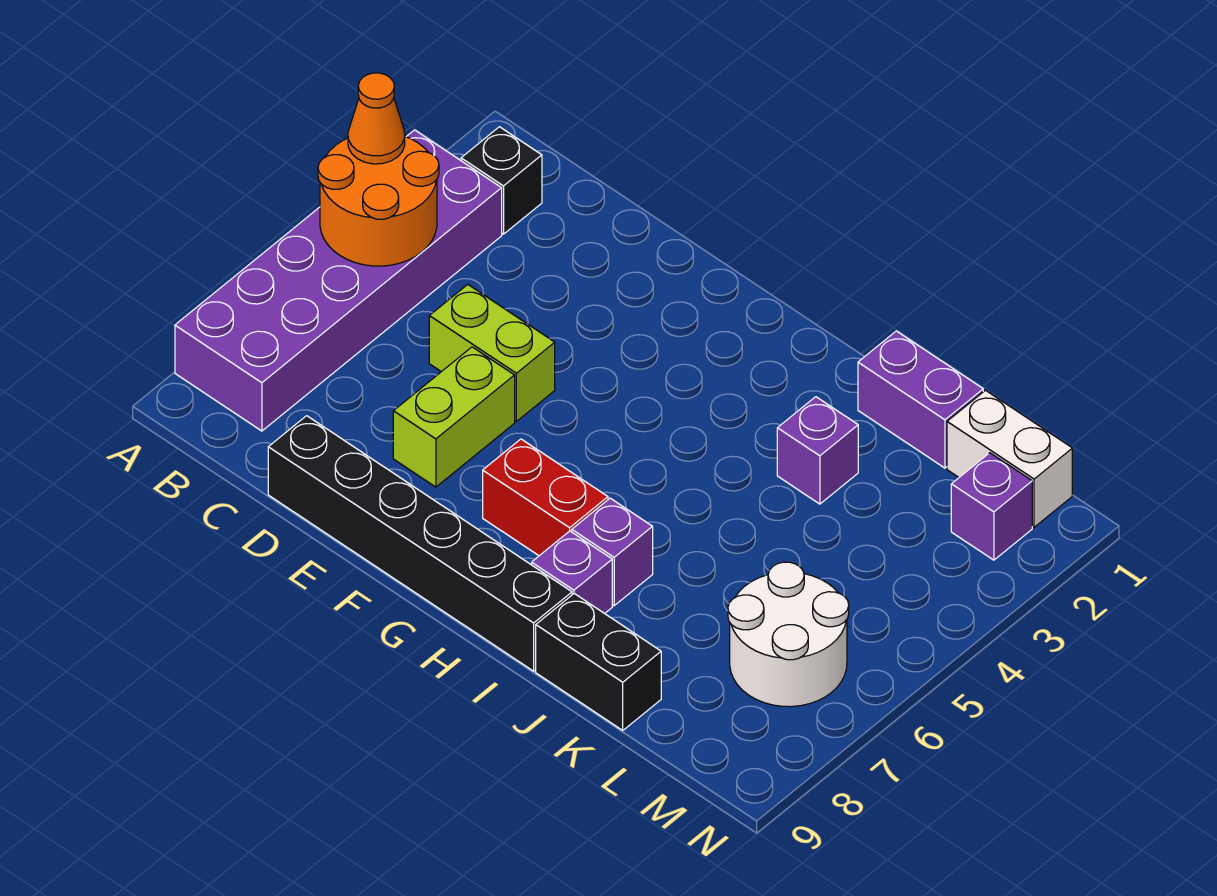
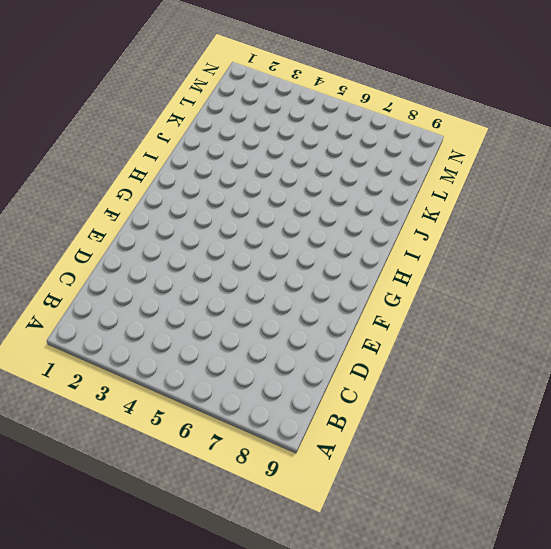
none -> purple brick A3:B8 level 1
none -> black brick B2 level 1
none -> lime brick D5:E5 level 1

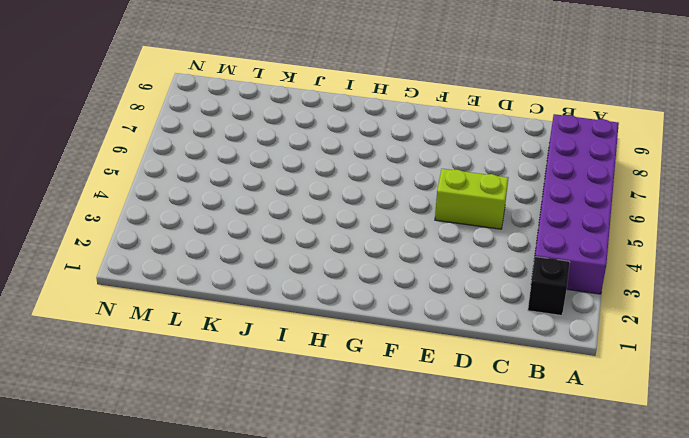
none -> black brick D9:I9 level 1
none -> lime brick E6:E7 level 1
none -> red brick G7:H7 level 1

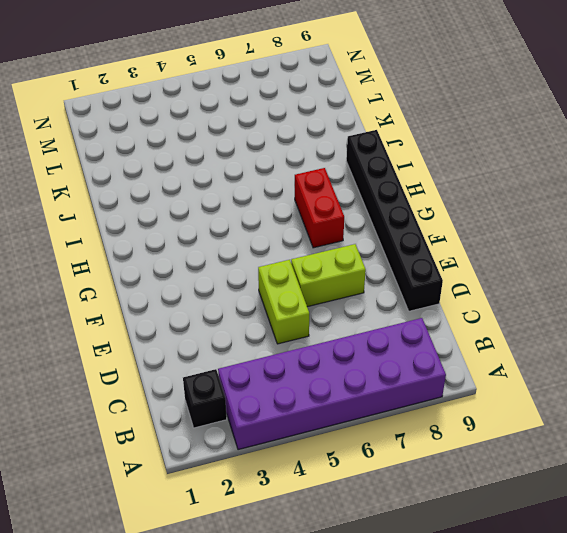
none -> purple brick I7 level 1
none -> purple brick I8 level 1
none -> purple brick J1:K1 level 1

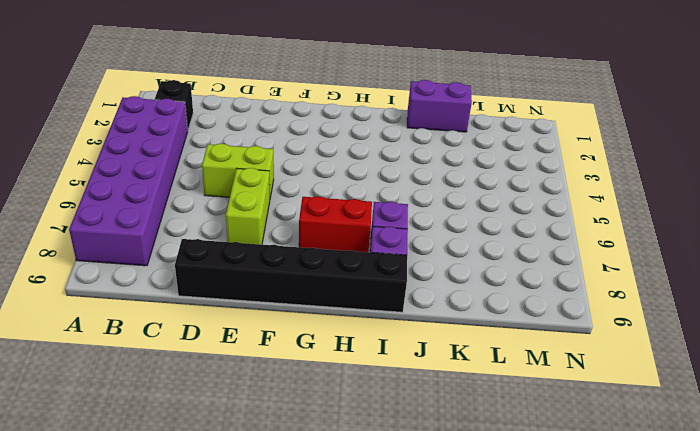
none -> purple brick J3 level 1
none -> black brick J9:K9 level 1
none -> white brick L1:M1 level 1

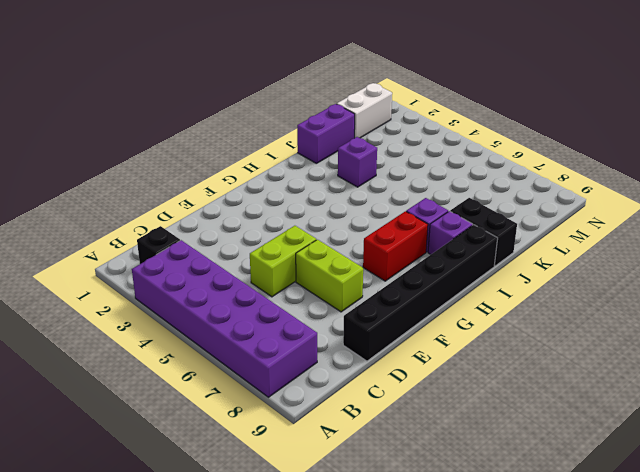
black brick J8:J9 level 1 -> black brick J9:K9 level 1
none -> white round brick L6:M7 level 1
none -> purple brick M2 level 1
none -> orange round brick A4:B5 level 2

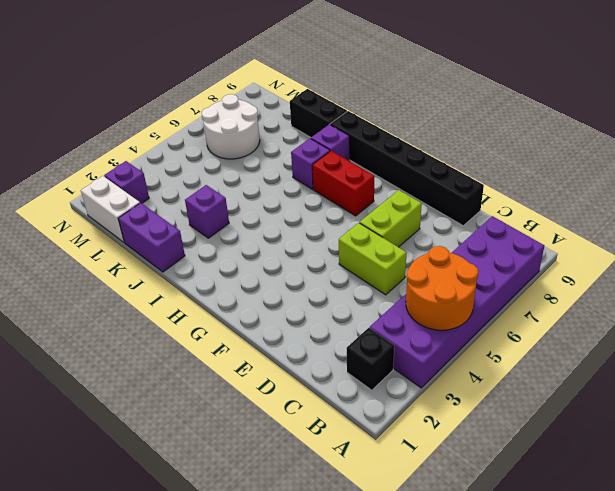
none -> orange cone A4 level 3

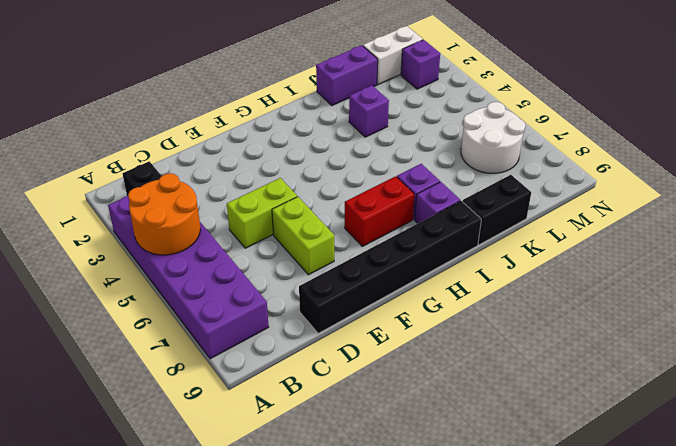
none -> orange cone A4 level 3

